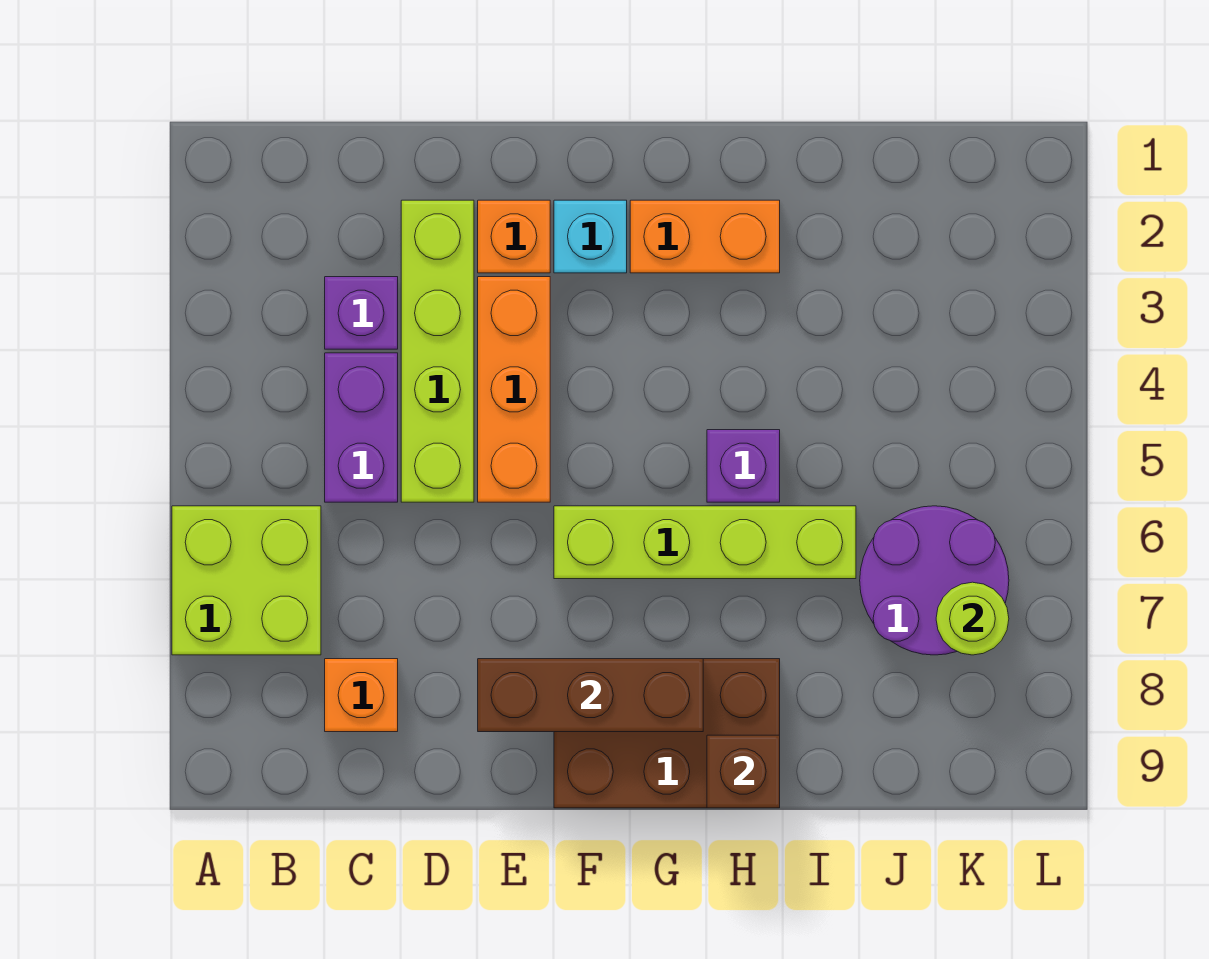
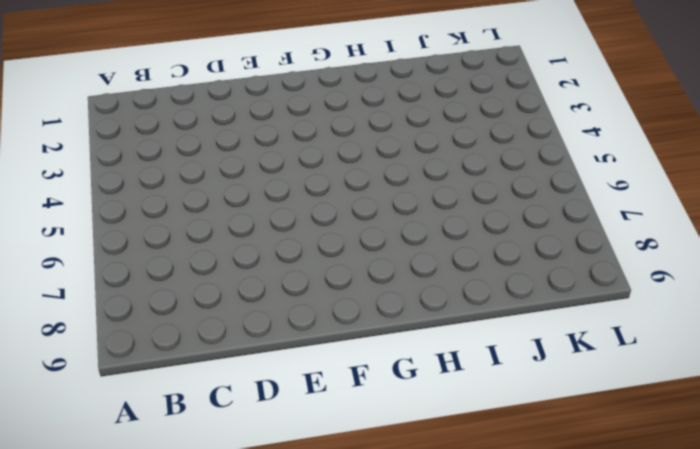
none -> lime brick A6:B7 level 1
none -> purple brick C3 level 1
none -> purple brick C4:C5 level 1

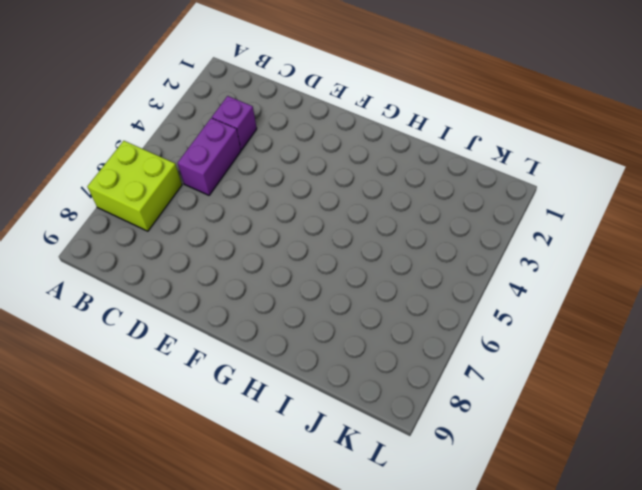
none -> orange brick C8 level 1
none -> lime brick D2:D5 level 1
none -> orange brick E2 level 1

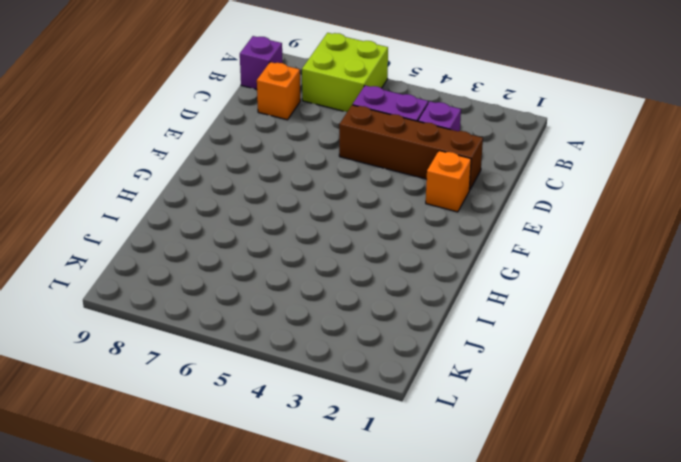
purple brick B9 level 1 -> purple brick H5 level 1
brown brick D2:D5 level 1 -> lime brick D2:D5 level 1
none -> orange brick E3:E5 level 1
none -> cyan brick F2 level 1
none -> lime brick F6:I6 level 1

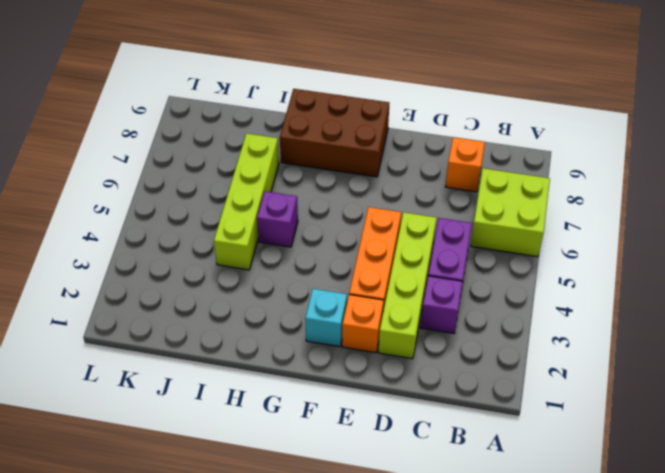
lime brick I4:I7 level 1 -> lime brick F6:I6 level 1
none -> orange brick G2:H2 level 1
none -> purple round brick J6:K7 level 1
none -> brown brick E8:G8 level 2

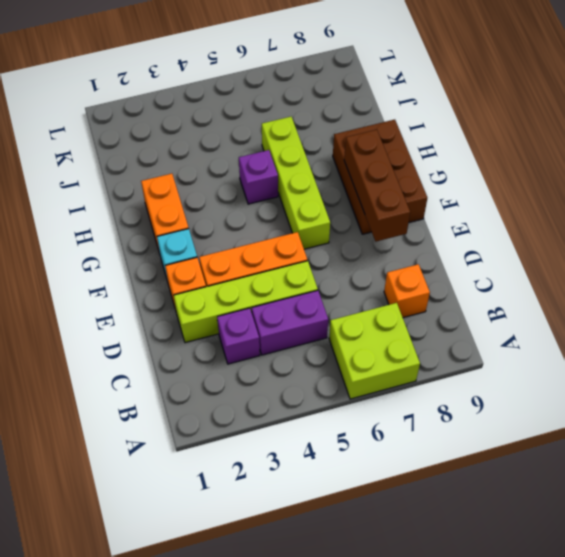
none -> purple round brick J6:K7 level 1
none -> brown brick H9 level 2
none -> lime round brick K7 level 2

